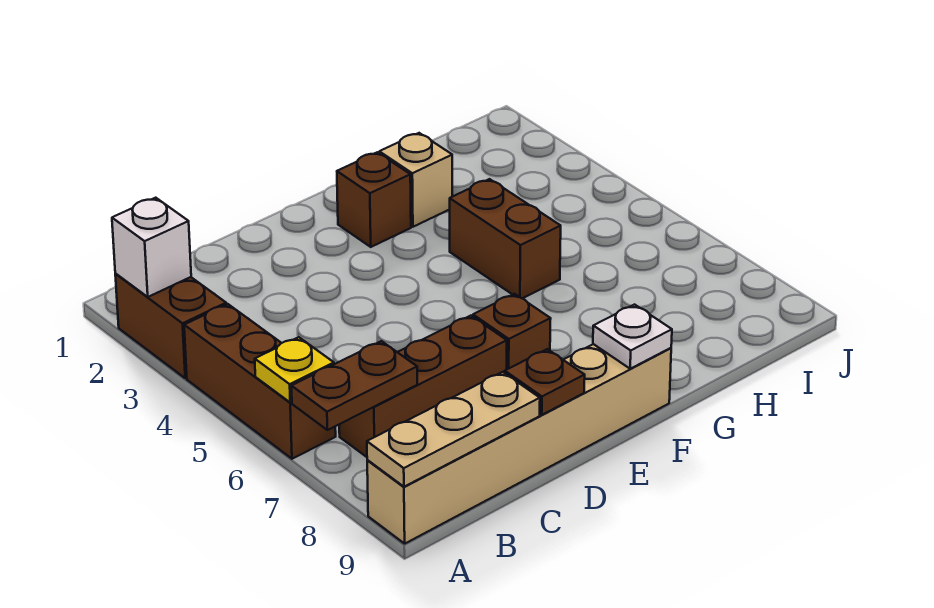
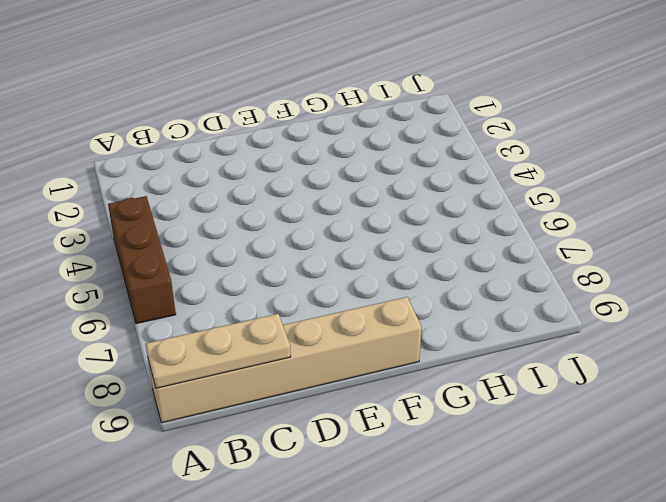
none -> brown brick A2:A3 level 1
none -> brown brick B7:D7 level 1
none -> brown brick E7 level 1

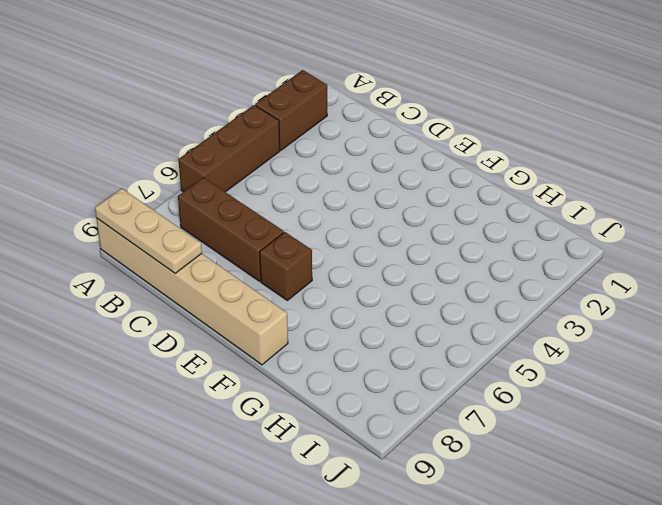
none -> brown brick F2 level 1
none -> tan brick G2 level 1
none -> brown brick G4:G5 level 1

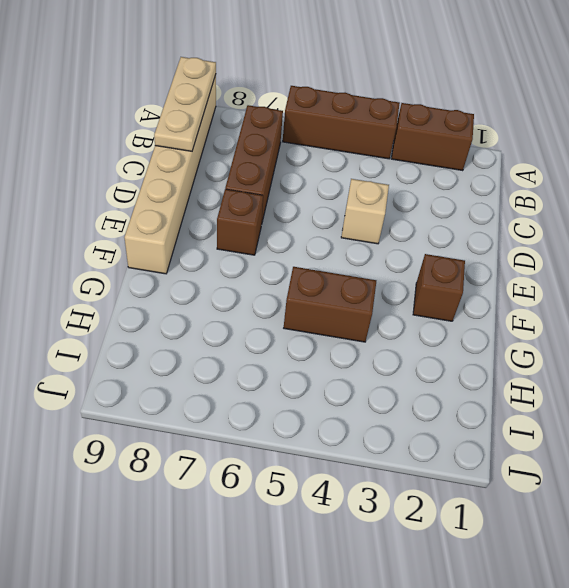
tan brick D4 level 1 -> tan brick G2 level 1
none -> white brick A2 level 2
none -> yellow plate A6 level 2
none -> brown plate A7:B7 level 2

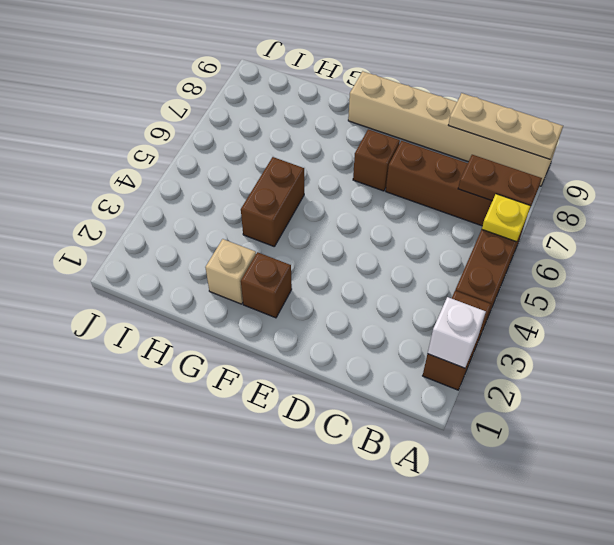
none -> brown plate D9 level 2
none -> white plate F9 level 2

